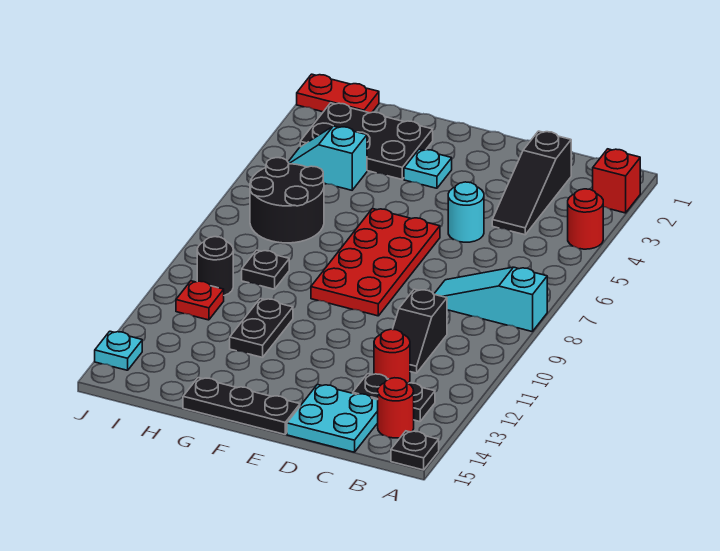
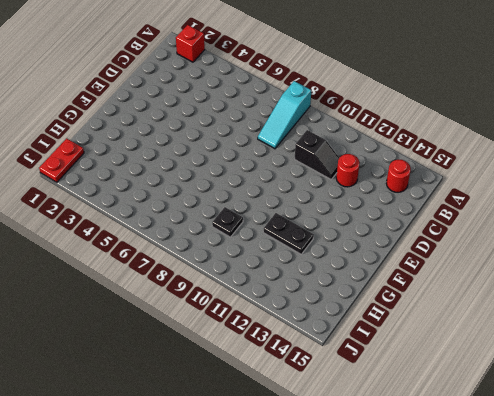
none -> red round brick A4 level 1
none -> black plate A15 level 1
none -> black plate B13:C13 level 1

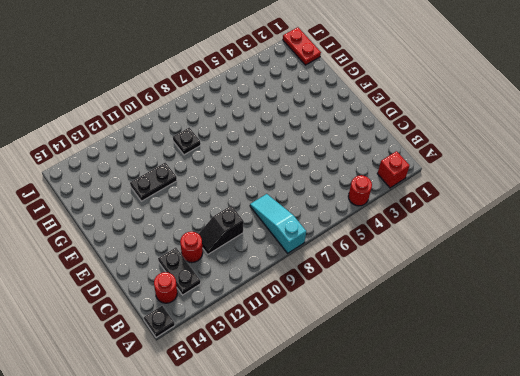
none -> black slope C2:C4 level 1 top 2
none -> cyan plate C14:D15 level 1
none -> cyan round brick D5 level 1

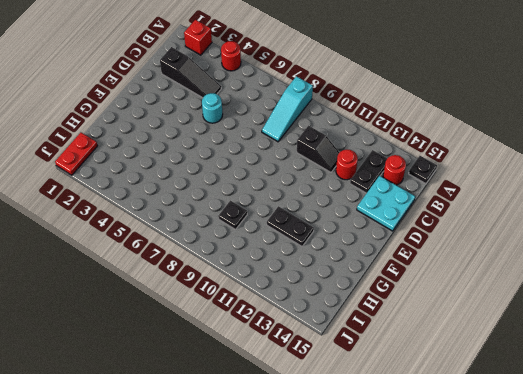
none -> red plate E6:F9 level 1
none -> black plate E15:G15 level 1
none -> cyan plate F3 level 1

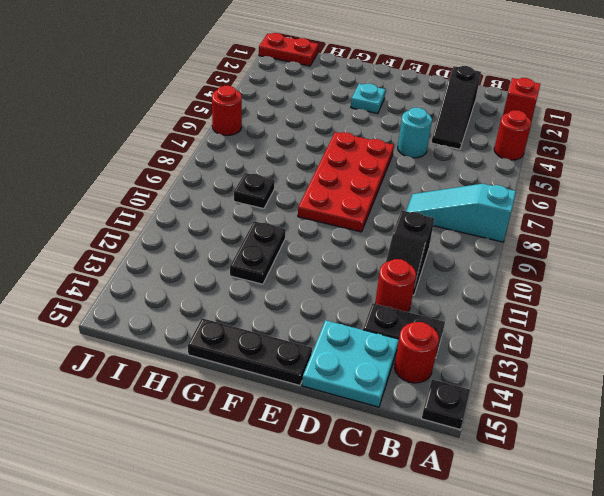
red round brick J6 level 1 -> none
none -> black plate G2:I3 level 1
none -> cyan slope H4:I4 level 1 top H
none -> black round brick H6:I7 level 1

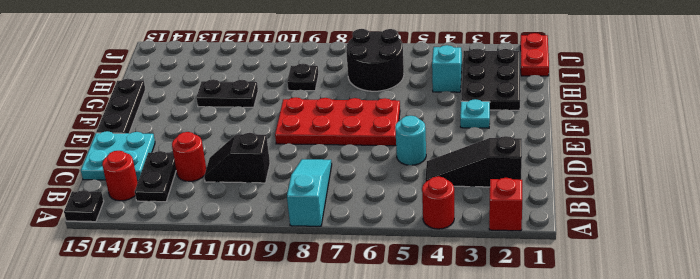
none -> black round brick I10 level 1
none -> red plate I11 level 1
none -> cyan plate J14 level 1

